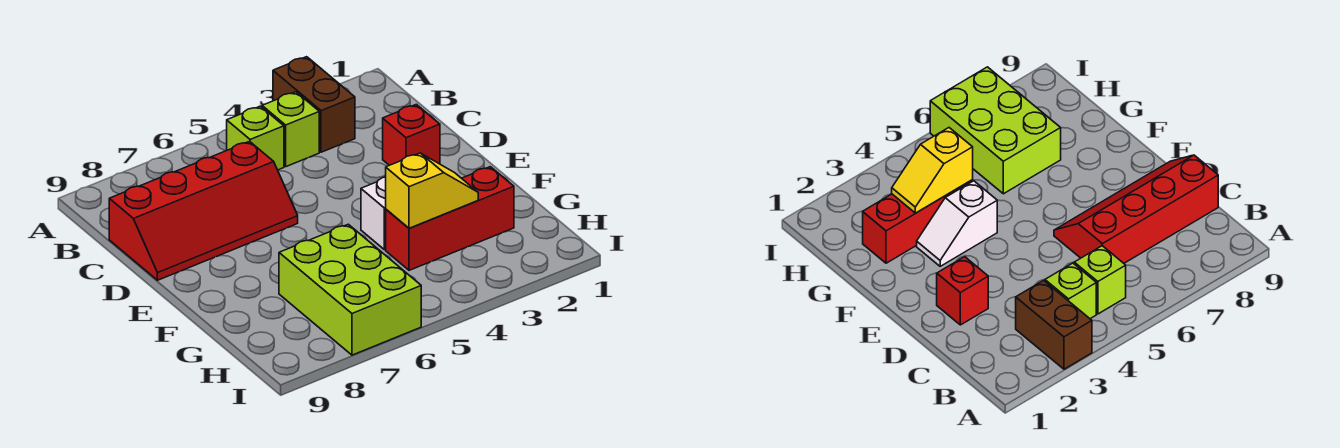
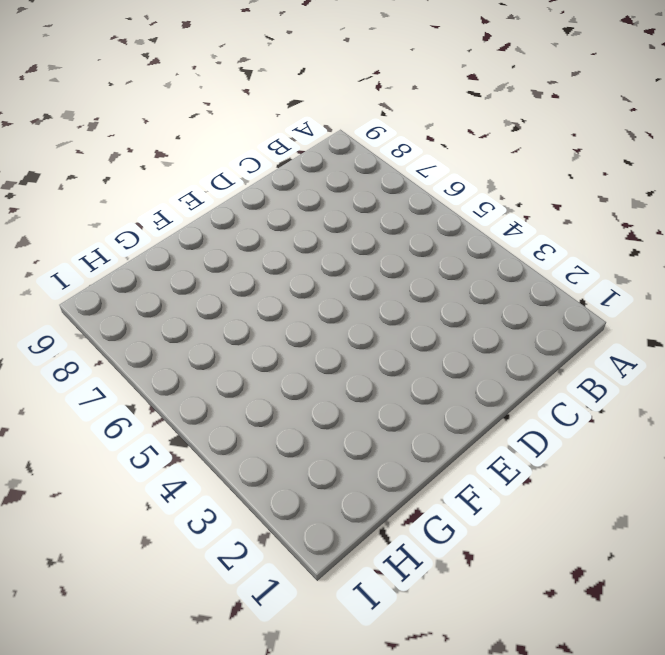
none -> brown brick A3:B3 level 1
none -> lime brick B4 level 1

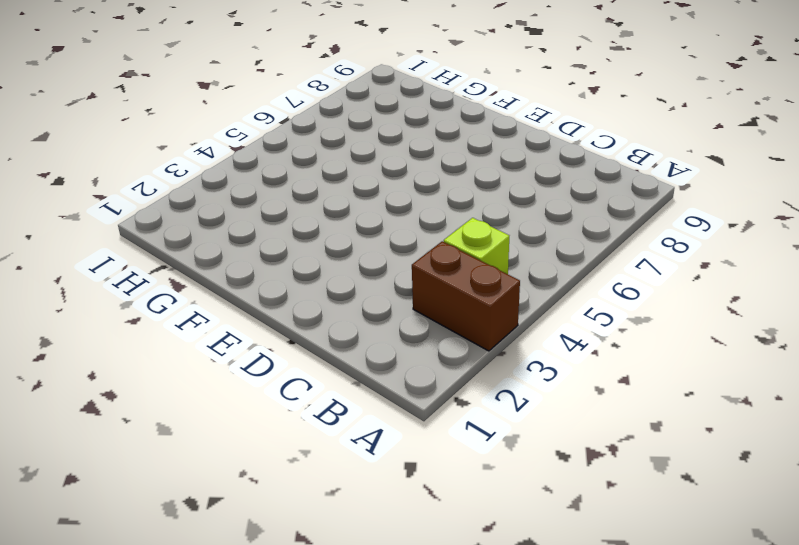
none -> lime brick B5 level 1
none -> red slope C6:D9 level 1 top C

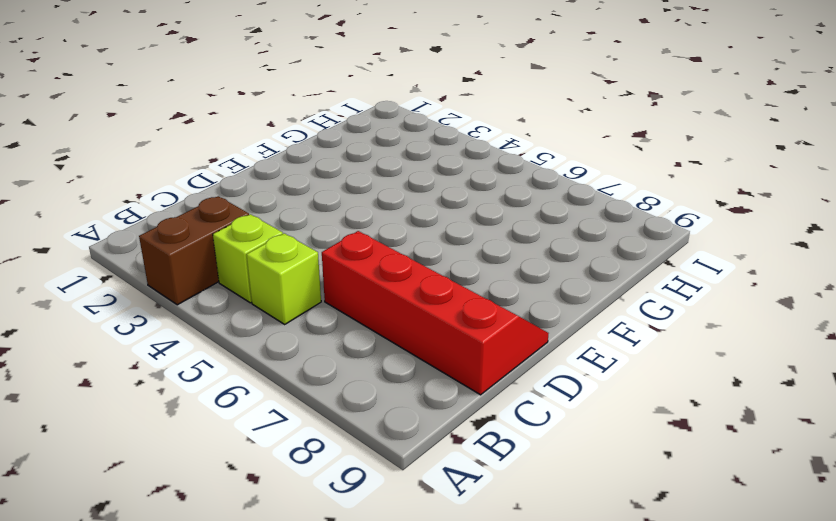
none -> red brick D2 level 1
none -> white slope F3:F4 level 1 top 4

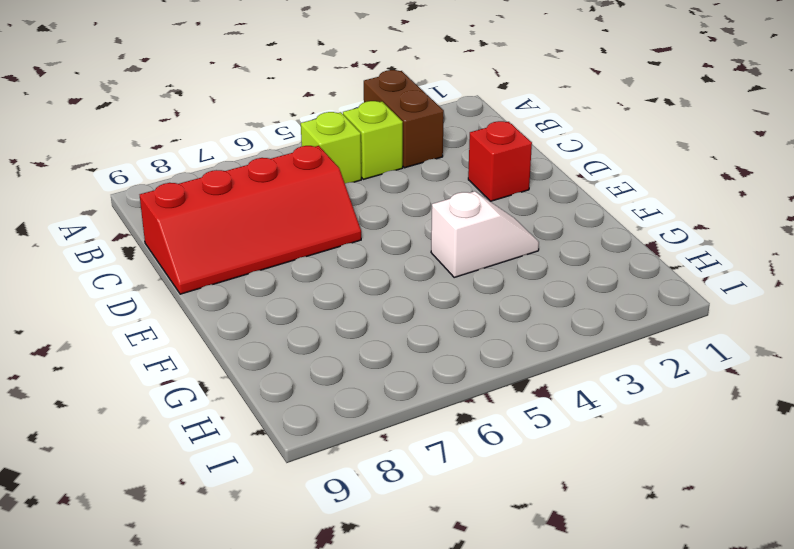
none -> red brick G2:G4 level 1
none -> lime brick G6:I7 level 1

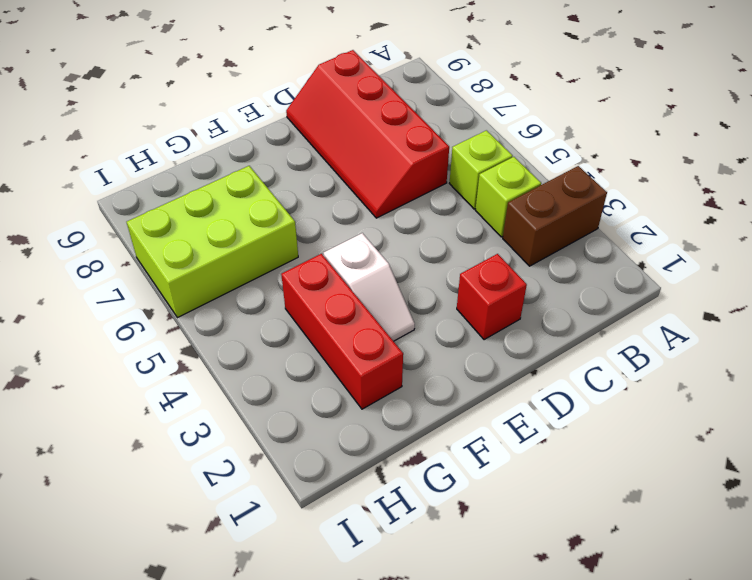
none -> yellow slope G3:G4 level 2 top 4

